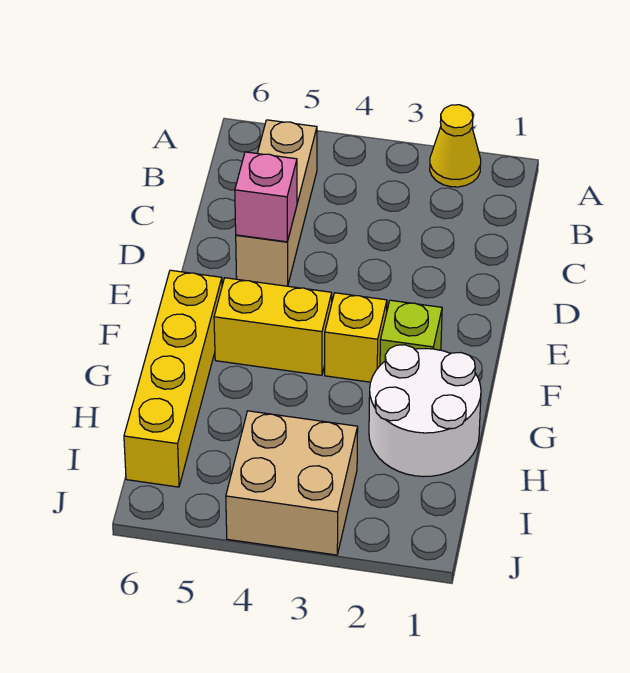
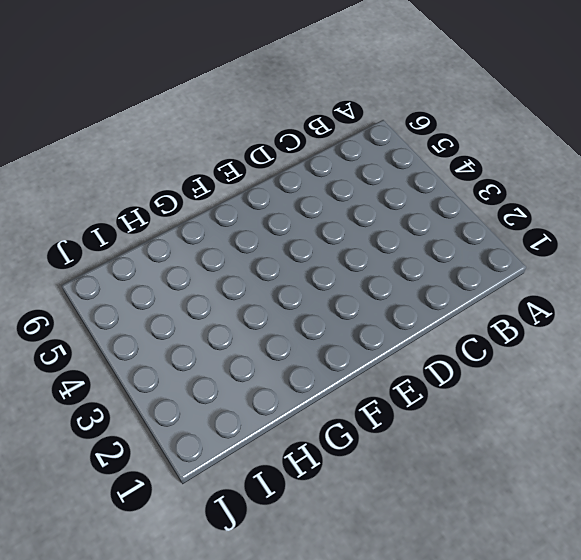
none -> yellow cone A2 level 1
none -> tan brick B5:D5 level 1

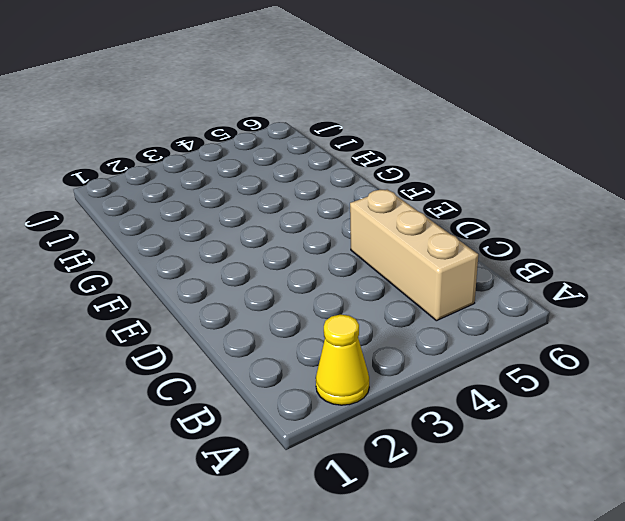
none -> lime brick F2 level 1
none -> yellow brick F3 level 1

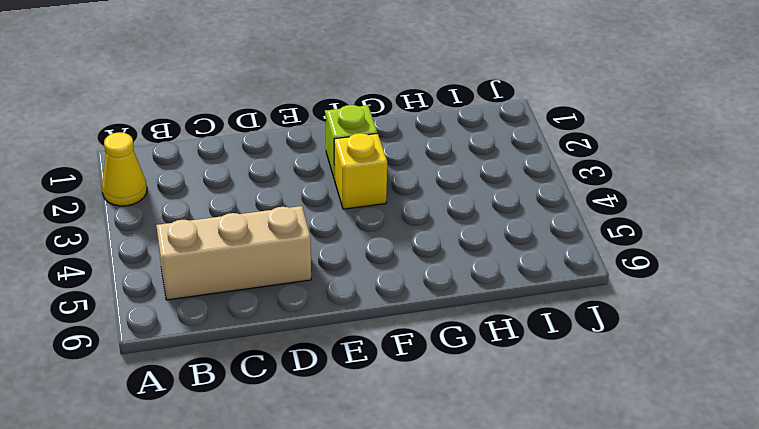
none -> yellow brick F4:F5 level 1
none -> yellow brick F6:I6 level 1

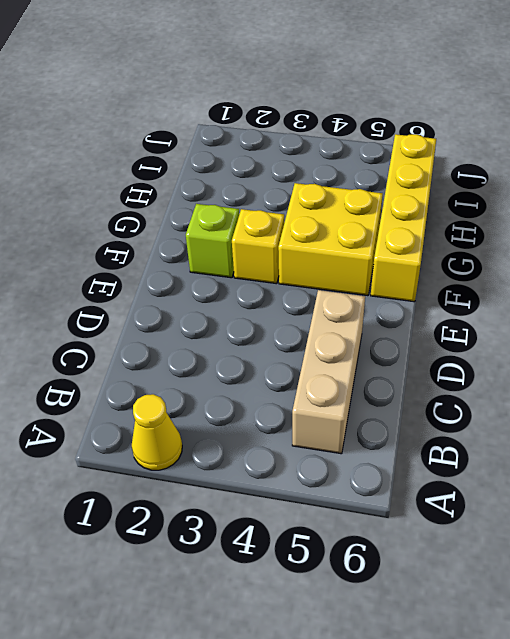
yellow brick F4:G5 level 1 -> yellow brick F4:F5 level 1
none -> white round brick G1:H2 level 1
none -> tan brick I3:J4 level 1

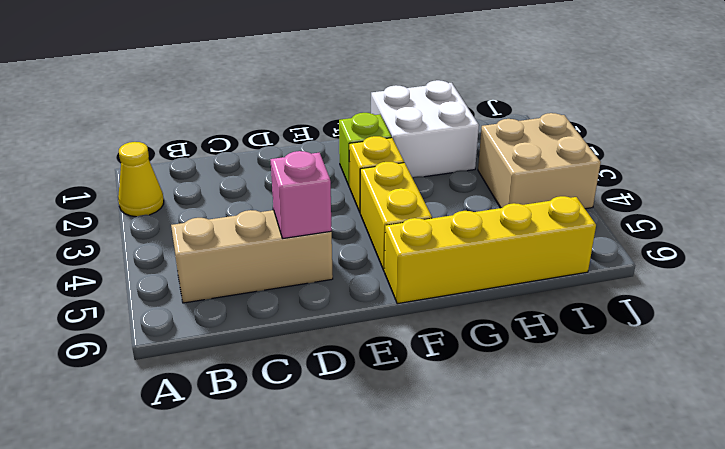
white brick G1:H2 level 1 -> white round brick G1:H2 level 1

